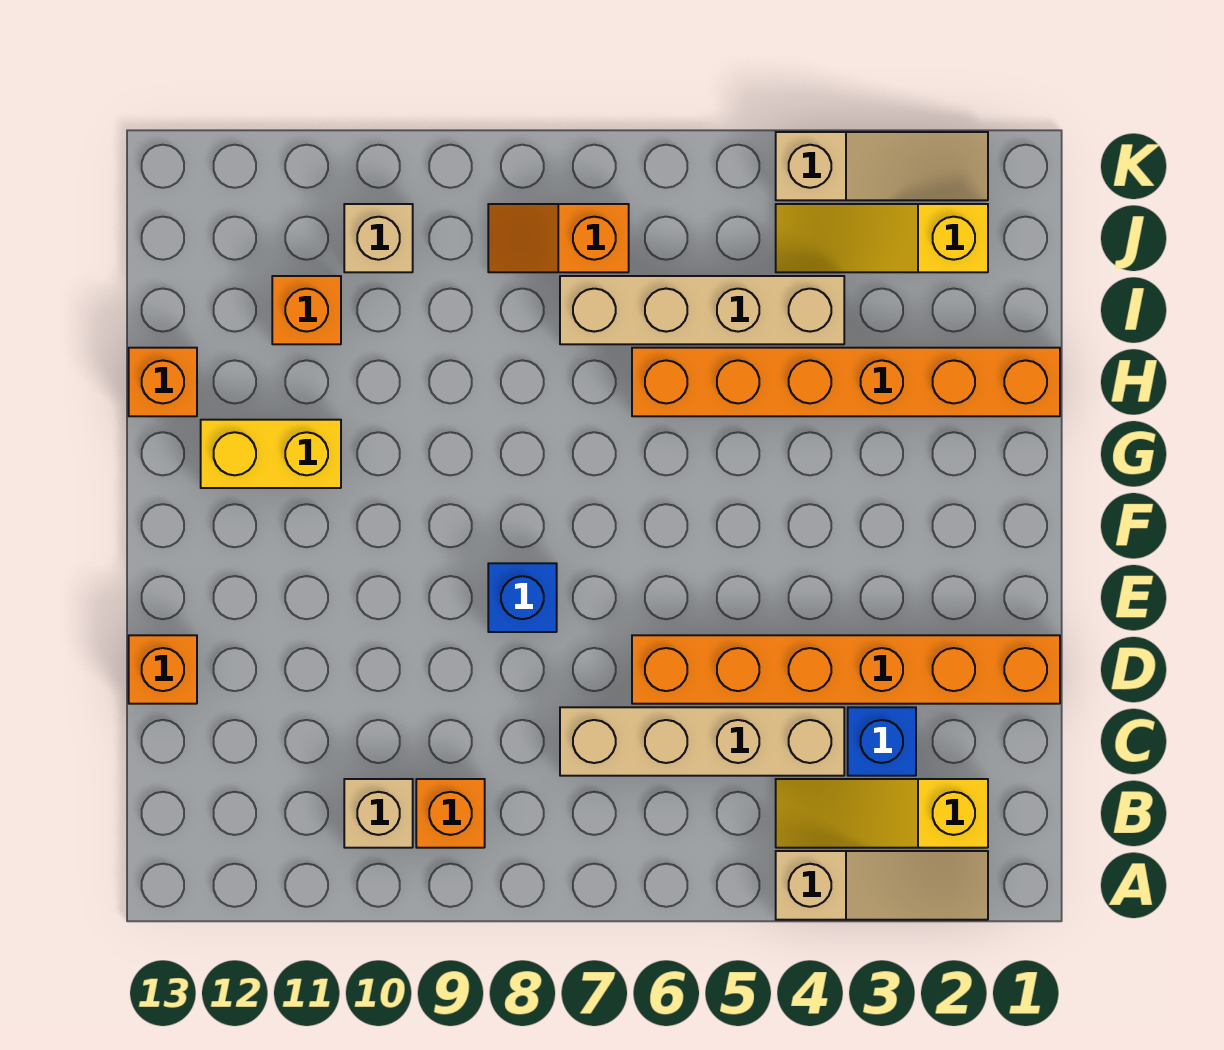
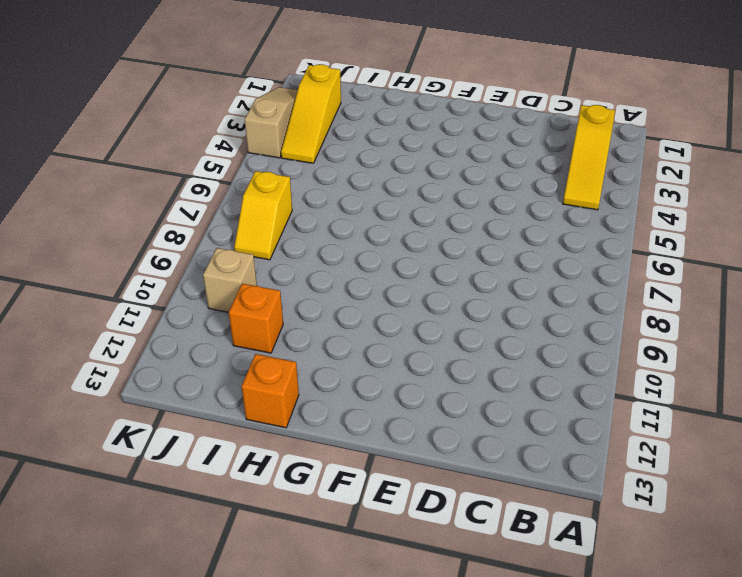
yellow slope J7:J8 level 1 top 7 -> orange slope J7:J8 level 1 top 7
none -> tan slope A2:A4 level 1 top 4
none -> orange brick B9 level 1
none -> tan brick B10 level 1

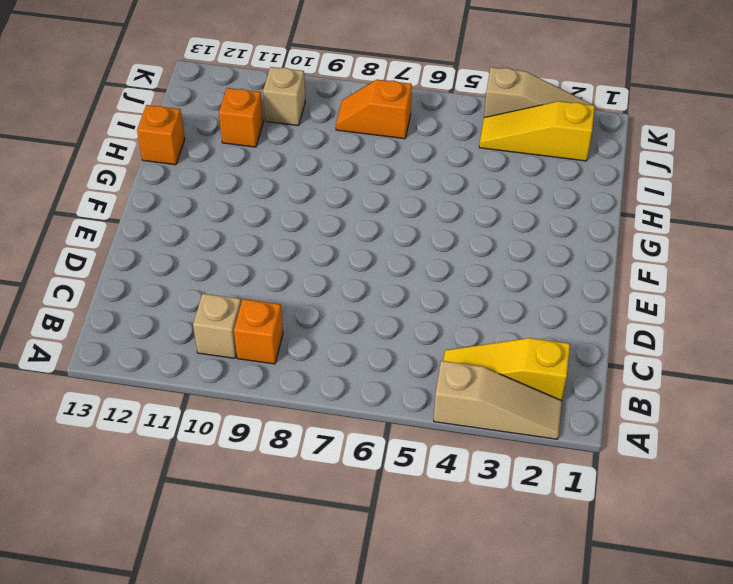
none -> blue brick C3 level 1
none -> tan brick C4:C7 level 1
none -> orange brick D1:D6 level 1

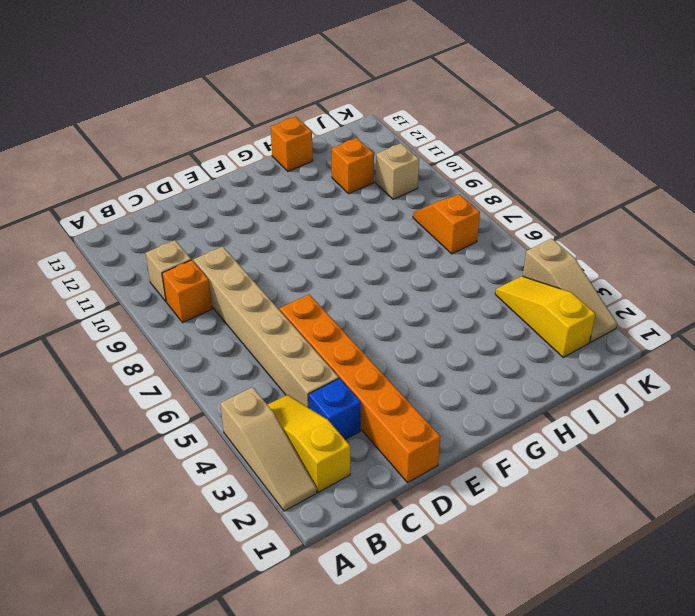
tan brick C4:C9 level 1 -> tan brick C4:C7 level 1
none -> orange brick D13 level 1
none -> blue brick E8 level 1
none -> yellow brick G11:G12 level 1

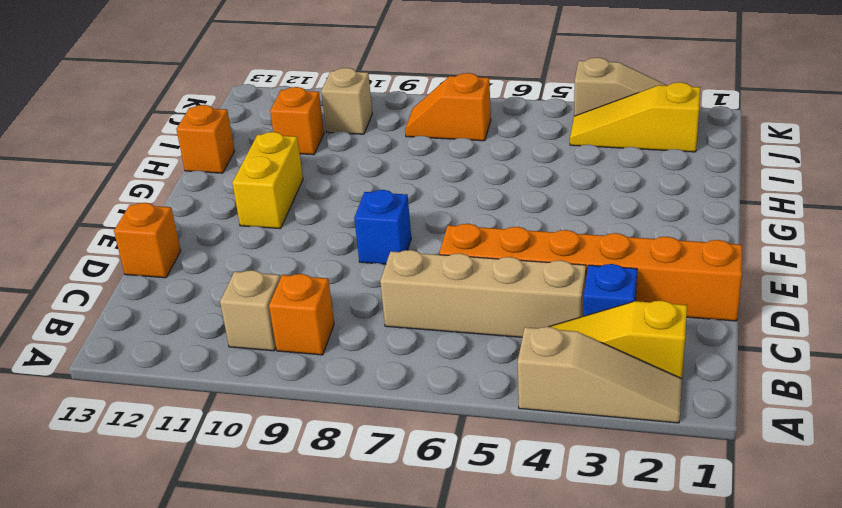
yellow brick F11:G11 level 1 -> yellow brick G11:G12 level 1
none -> orange brick H1:H6 level 1
none -> tan brick I4:I7 level 1

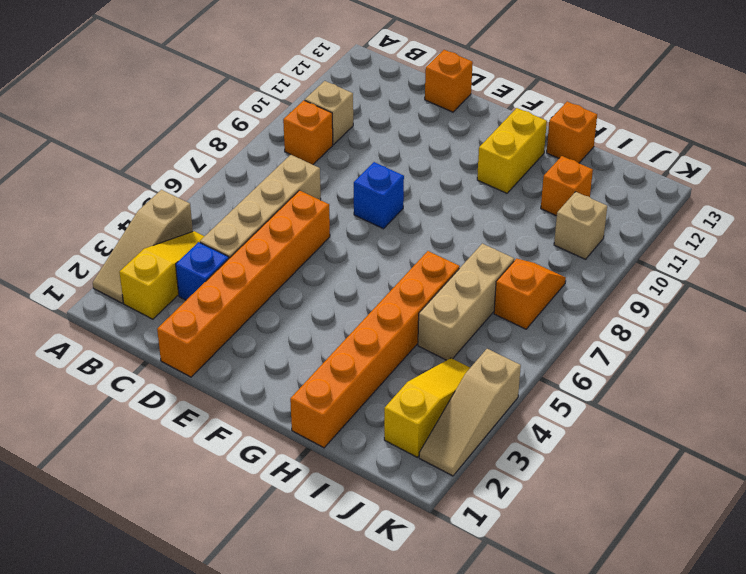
tan brick I5:I7 level 1 -> tan brick I4:I7 level 1

